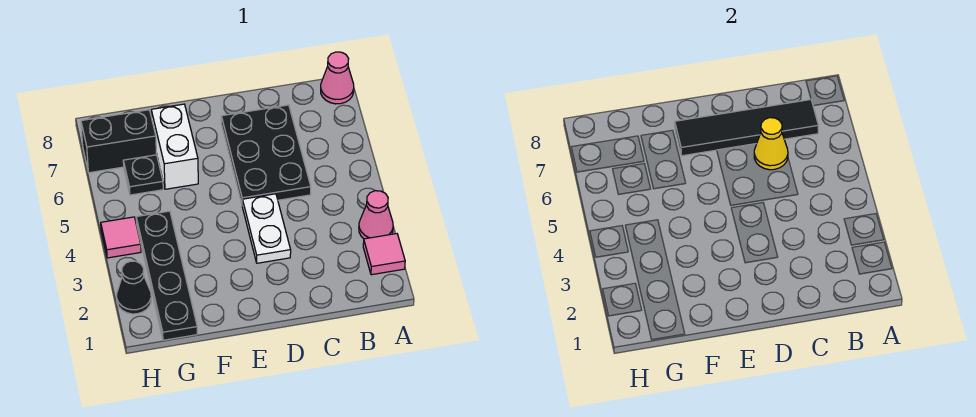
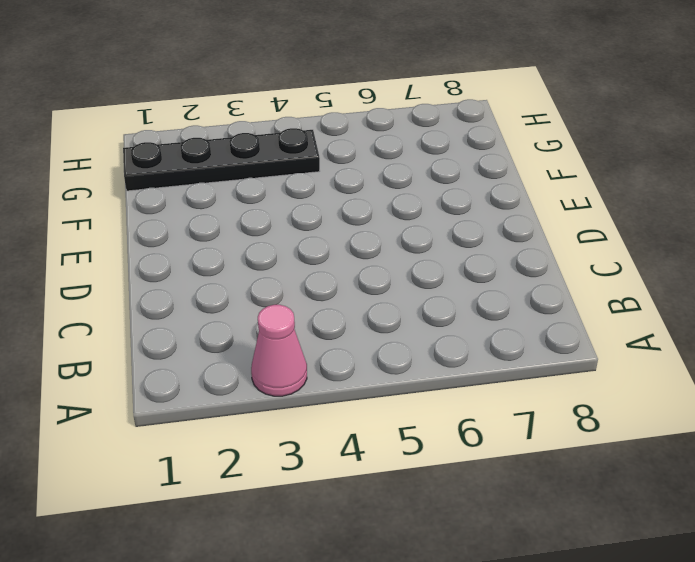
none -> pink tile A2 level 1
none -> pink cone A8 level 1
none -> black plate C5:D7 level 1

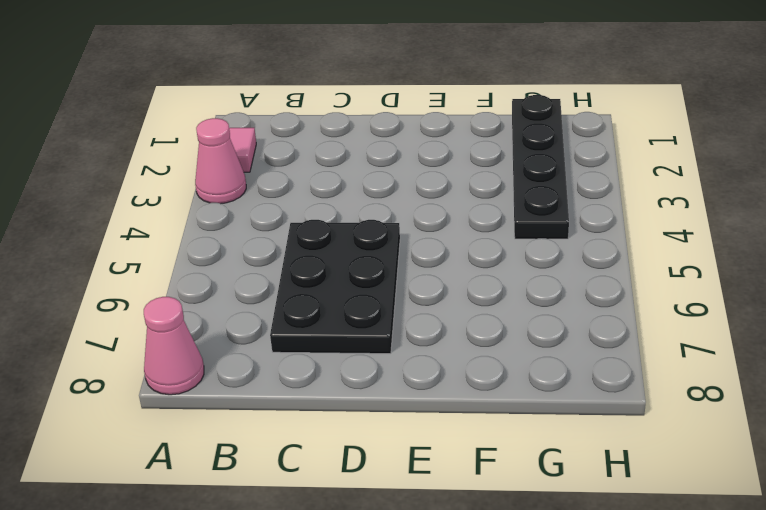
none -> white plate D3:D4 level 1
none -> white brick F6:F7 level 1
none -> black plate G6 level 1

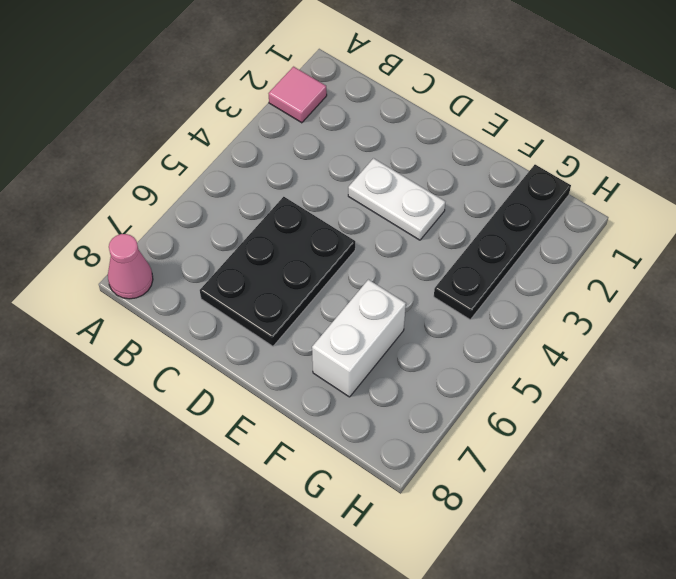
white plate D3:E3 level 1 -> white plate D3:D4 level 1
none -> pink cone A3 level 1
none -> black plate G6 level 1
none -> black brick G7:H7 level 1

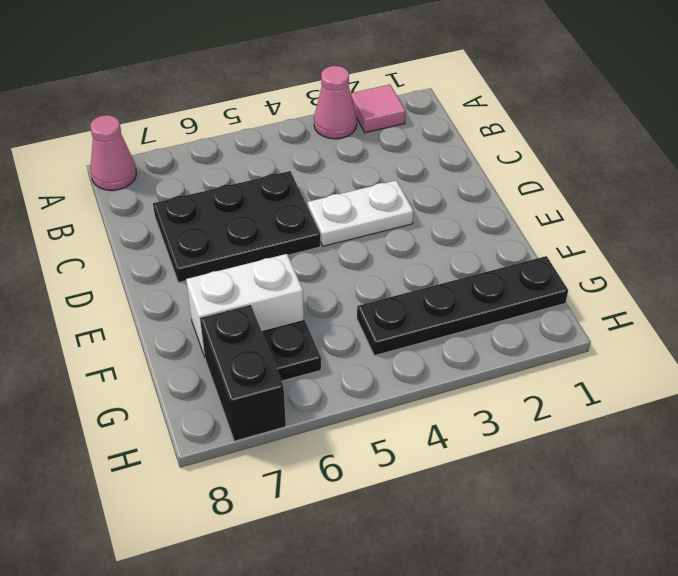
none -> black cone H2 level 1
none -> pink tile H4 level 1
none -> black tile B7:E7 level 2

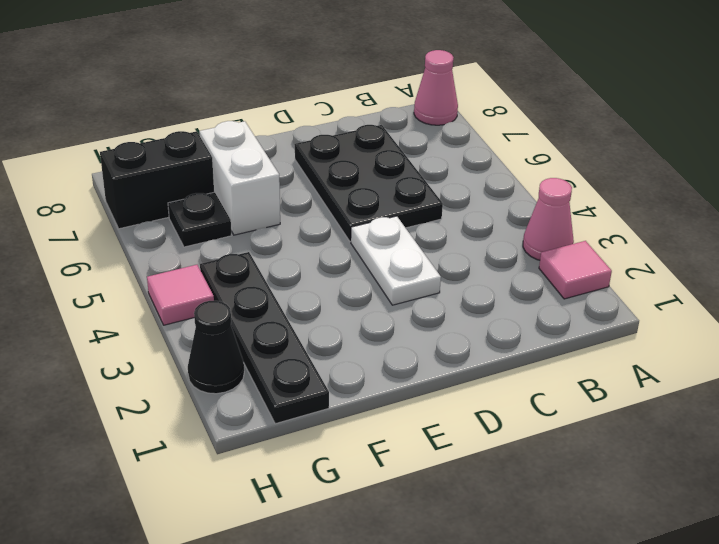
none -> black tile B7:E7 level 2
none -> yellow cone C6 level 2

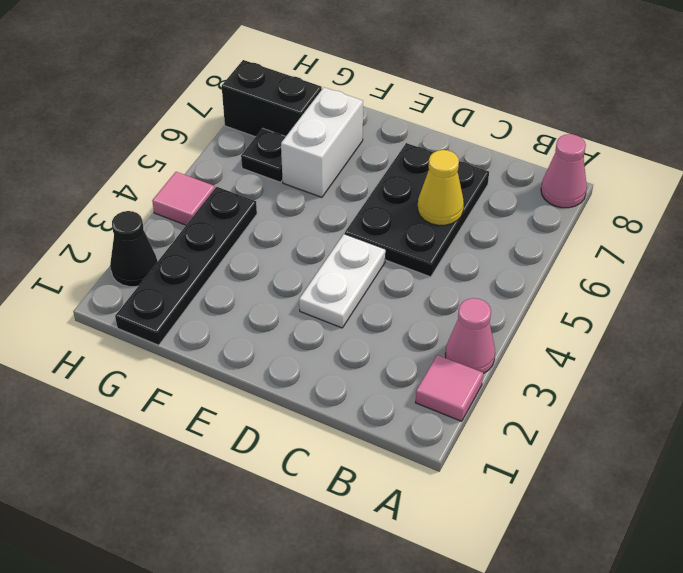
none -> black tile B7:E7 level 2

